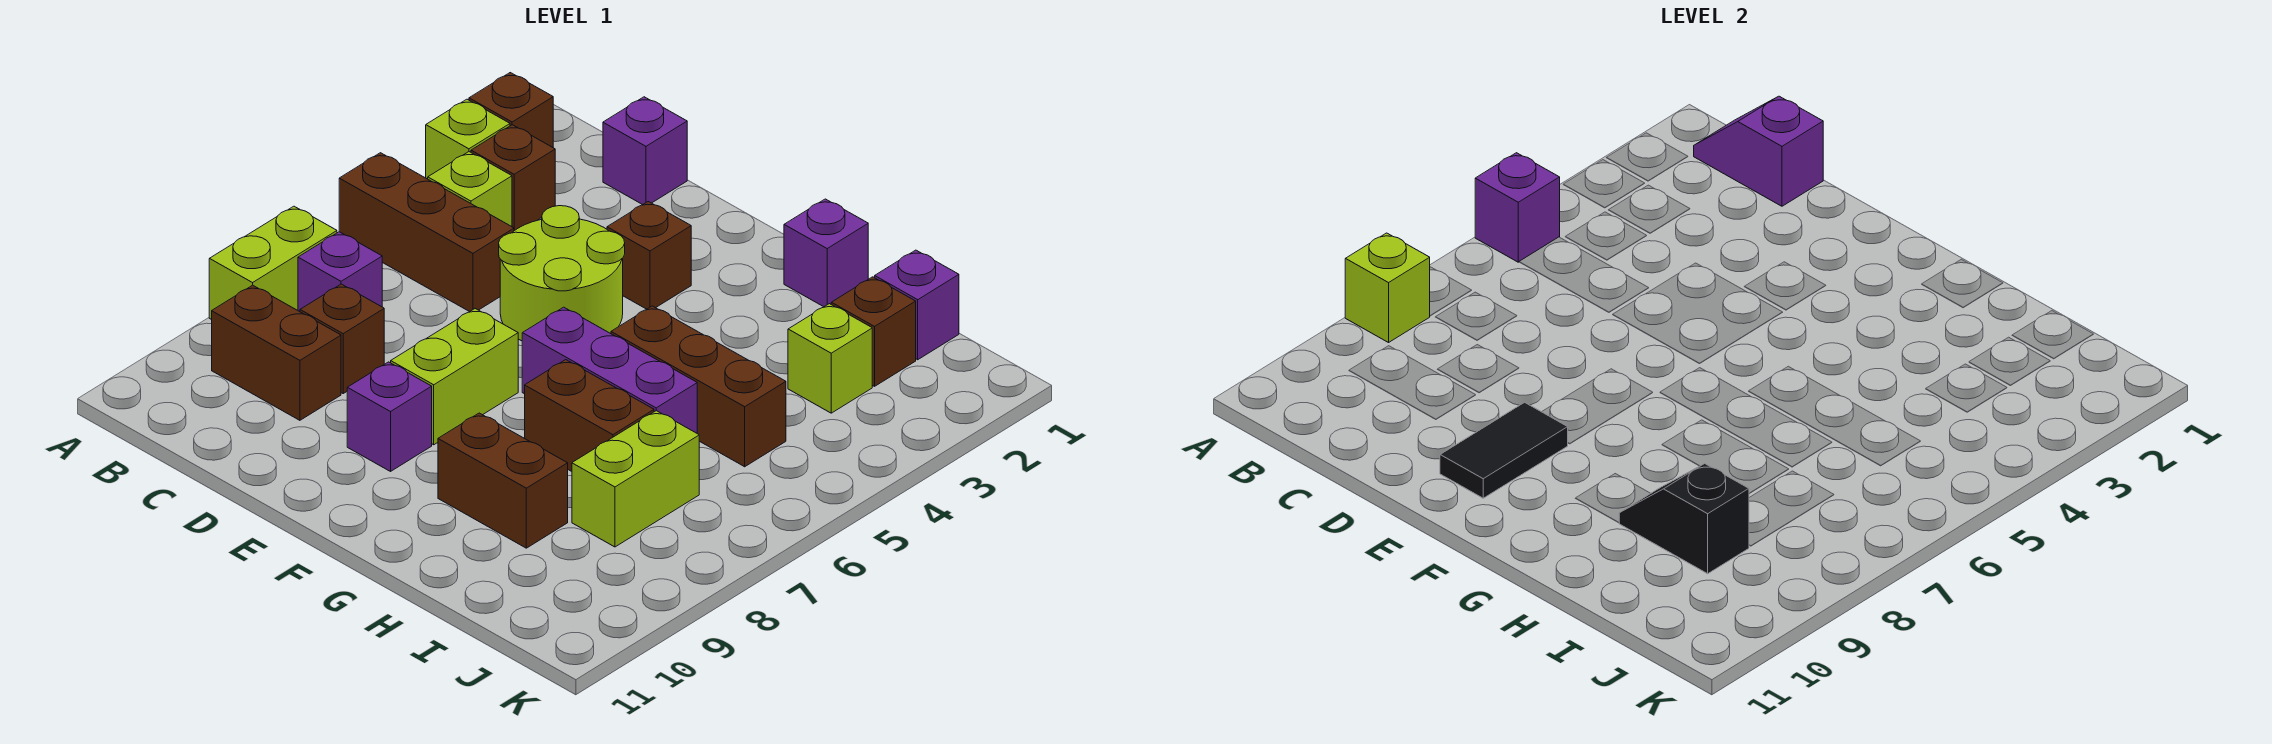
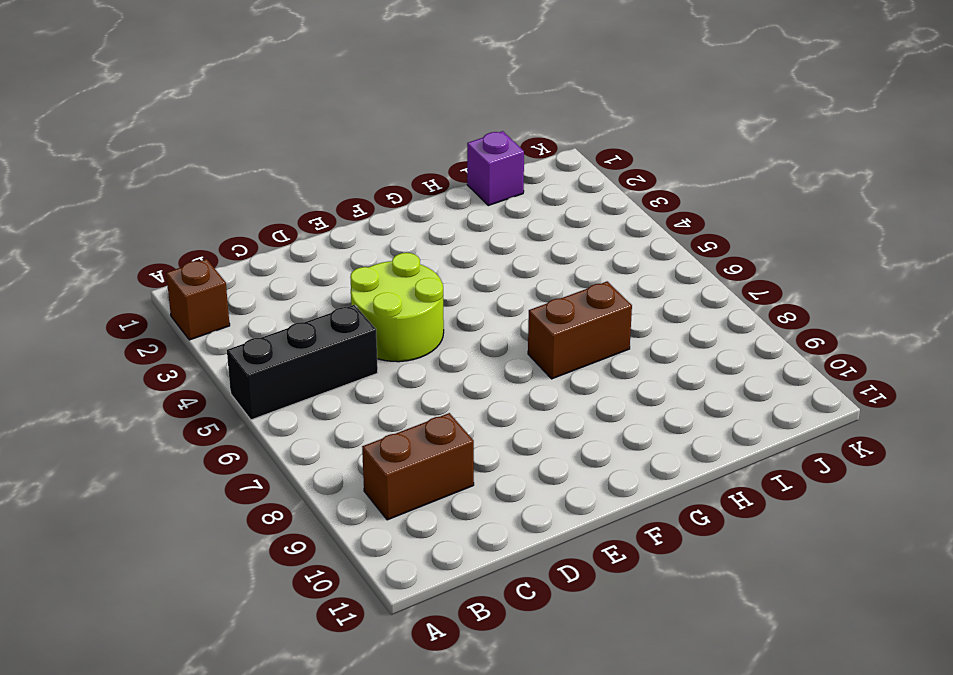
black brick A5:C5 level 1 -> brown brick A5:C5 level 1
none -> lime brick A3 level 1
none -> lime brick A7:A8 level 1
none -> brown brick B3 level 1

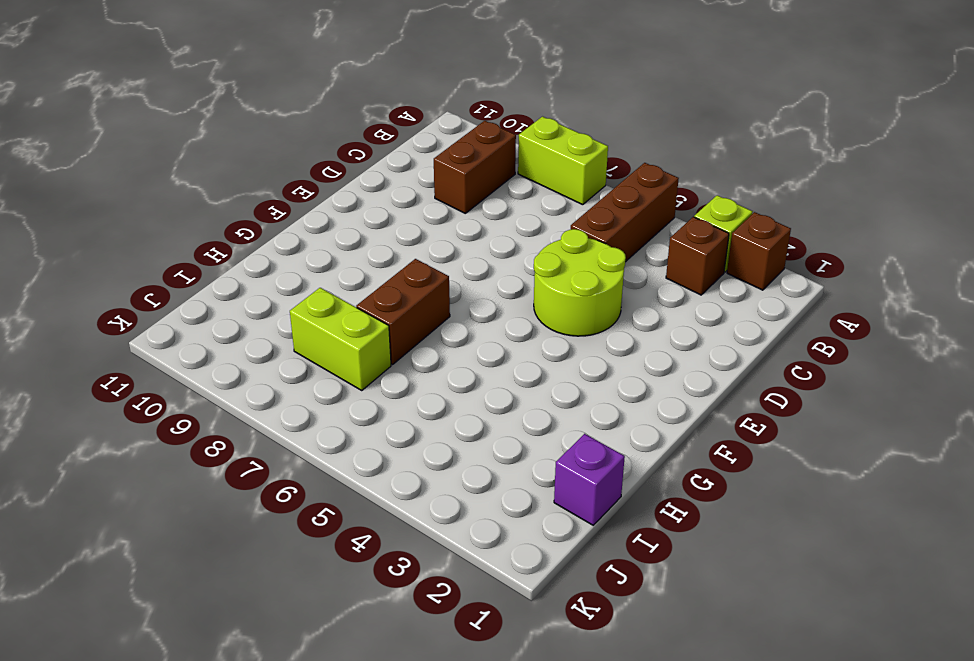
none -> lime brick B4 level 1
none -> purple brick B7 level 1
none -> purple brick C1 level 1

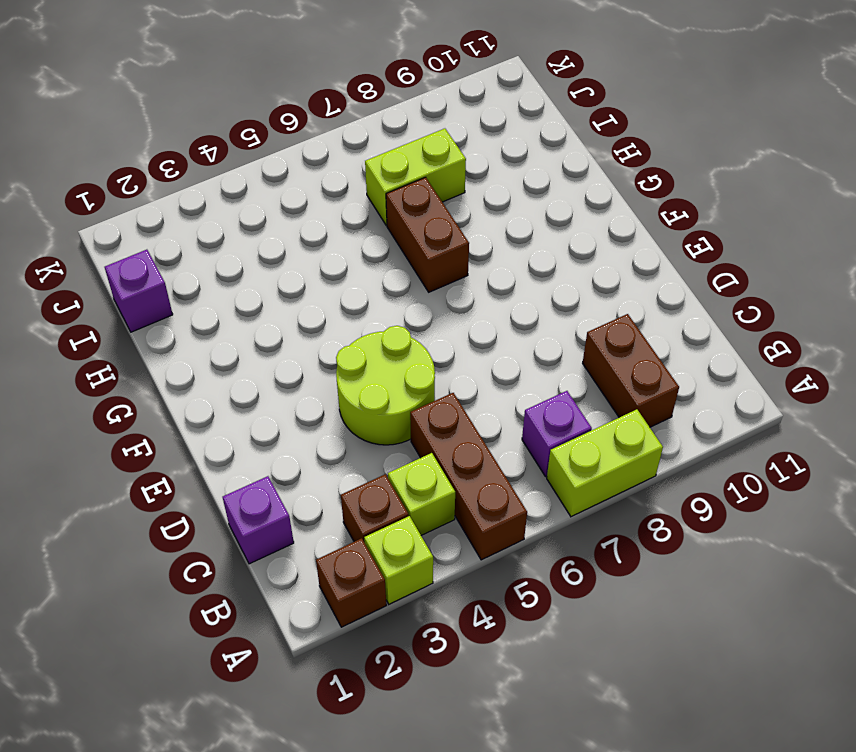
none -> brown brick C8 level 1
none -> brown brick E3 level 1
none -> lime brick E7:E8 level 1

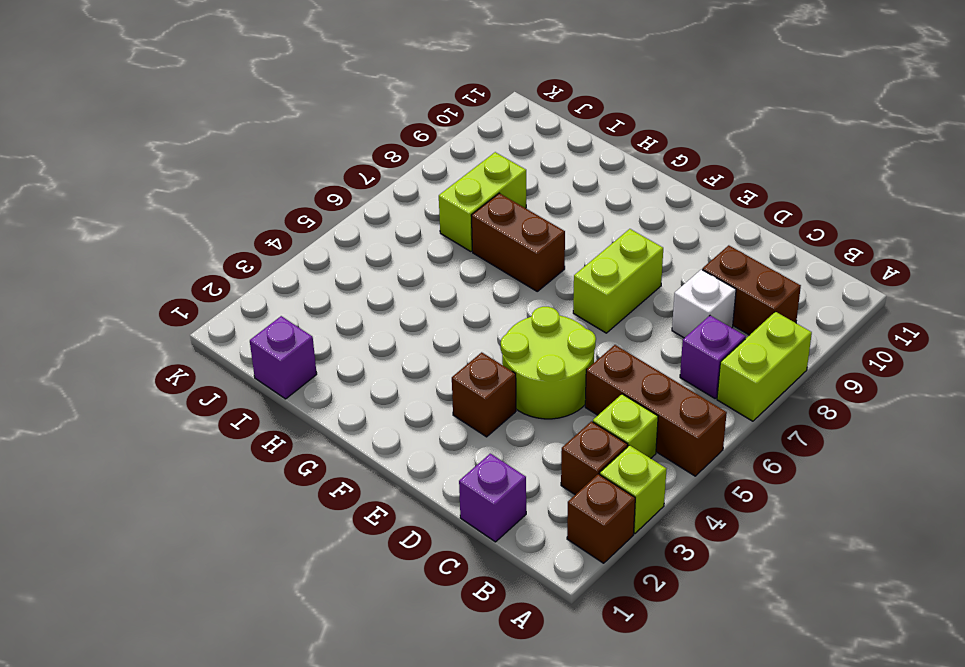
white brick C8 level 1 -> brown brick C8 level 1
none -> purple brick E9 level 1
none -> purple brick F6:H6 level 1
none -> purple brick G1 level 1

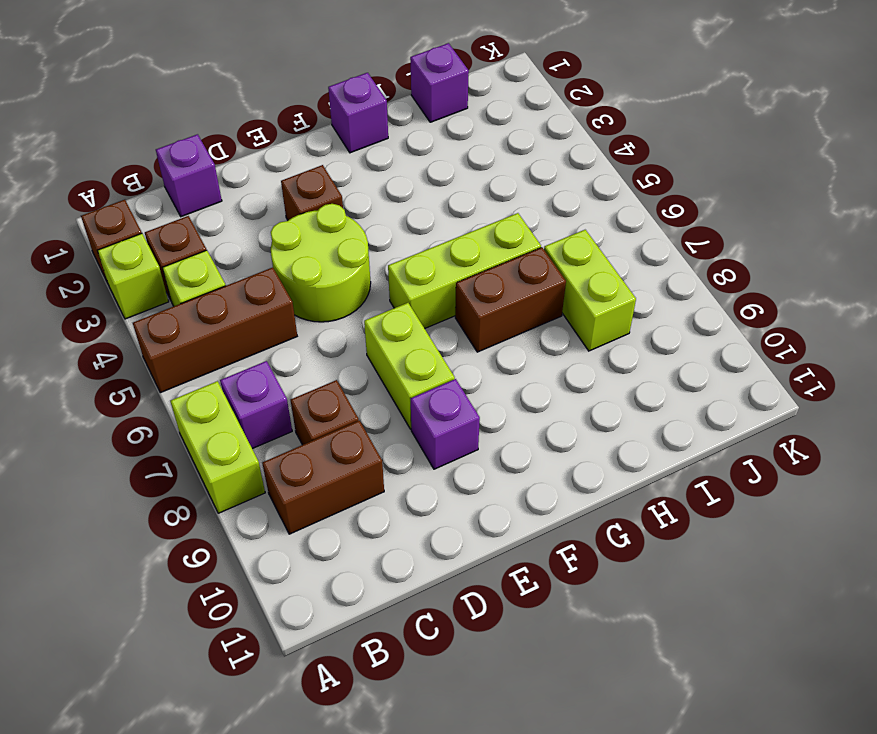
lime brick F6:H6 level 1 -> purple brick F6:H6 level 1
none -> brown brick G5:I5 level 1
none -> brown brick G9:H9 level 1
none -> brown brick I2 level 1

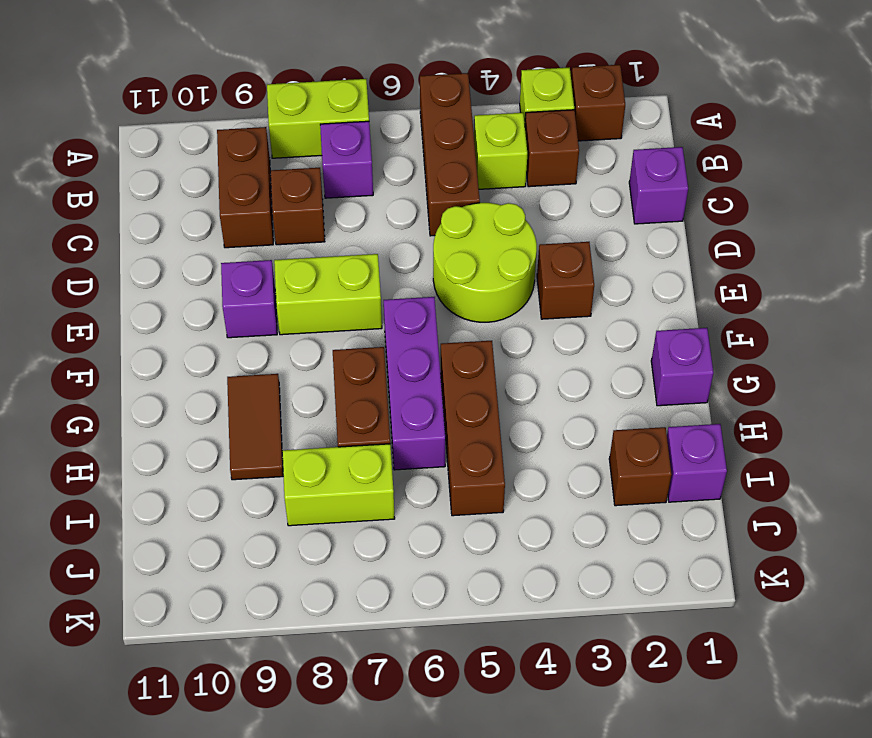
brown tile G9:H9 level 1 -> brown brick G9:H9 level 1
none -> lime brick I3 level 1
none -> purple brick A5 level 2
none -> lime brick A8 level 2

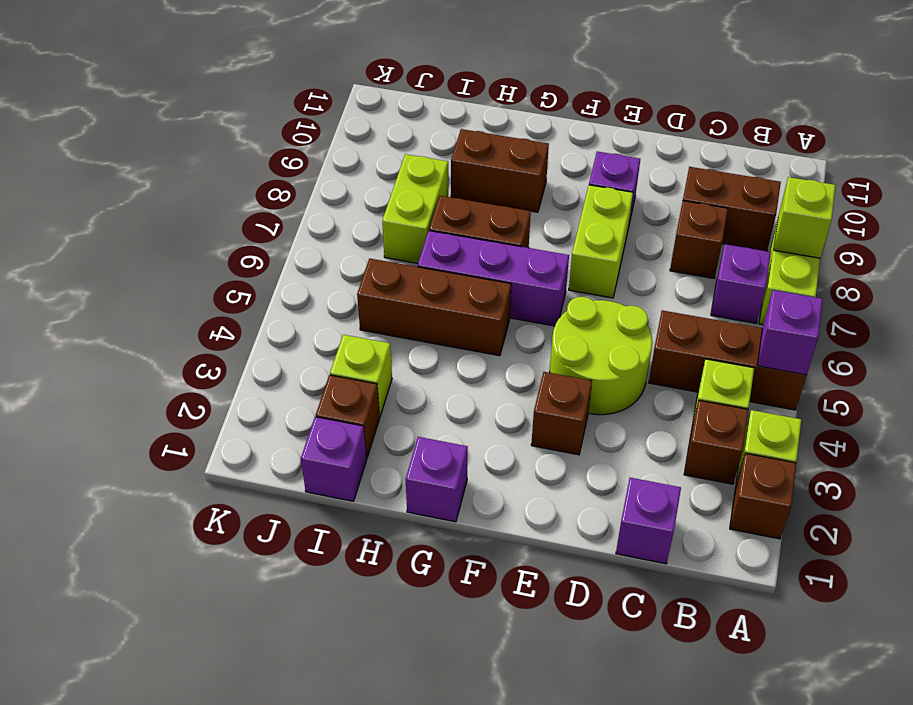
none -> purple slope B1:C1 level 2 top C
none -> black tile E9:E10 level 2
none -> black slope H9:I9 level 2 top I

